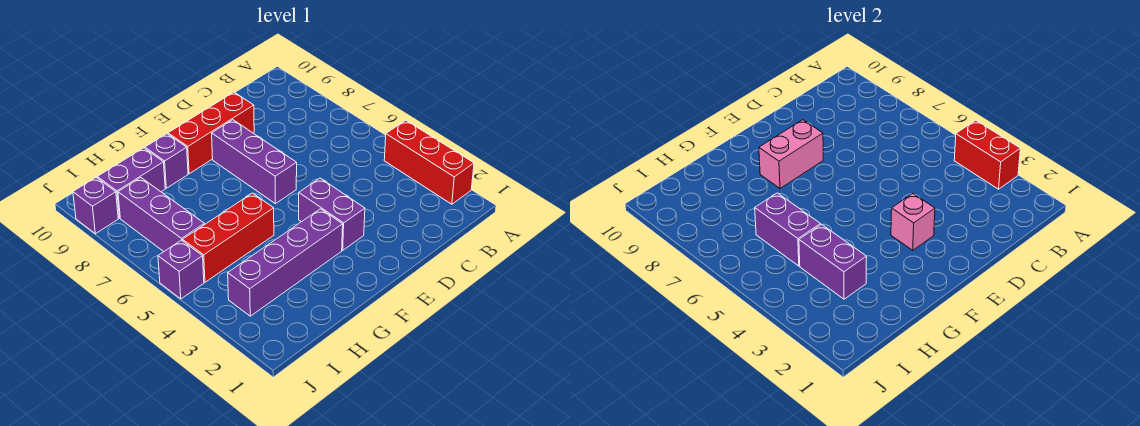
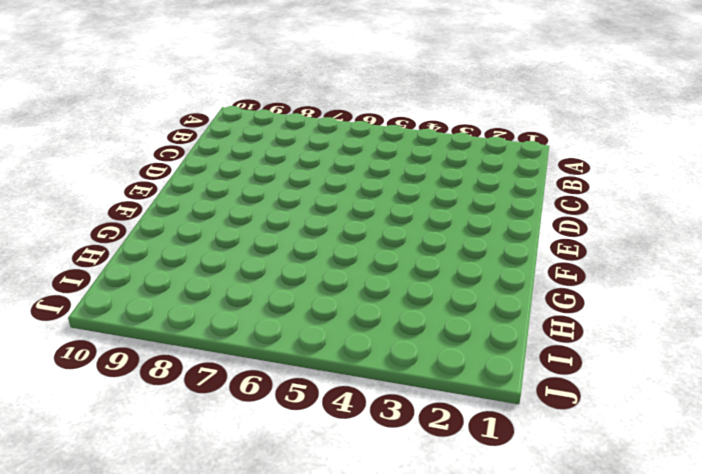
none -> red brick A2:A4 level 1
none -> red brick D9:F9 level 1
none -> purple brick E3:E4 level 1

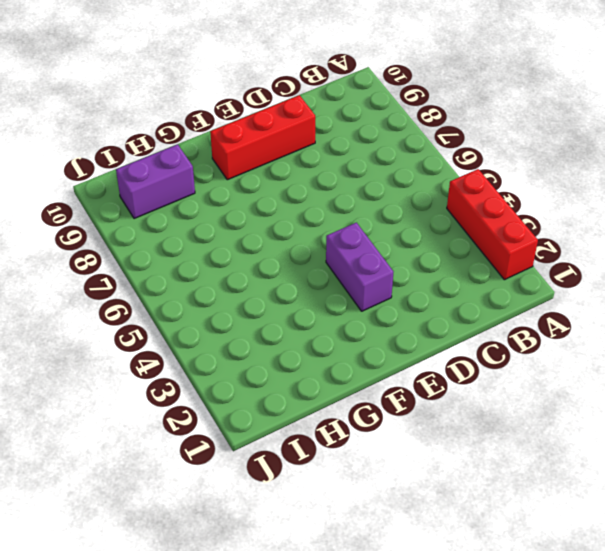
none -> purple brick E6:E8 level 1
none -> purple brick F3:I3 level 1
none -> red brick G5:I5 level 1

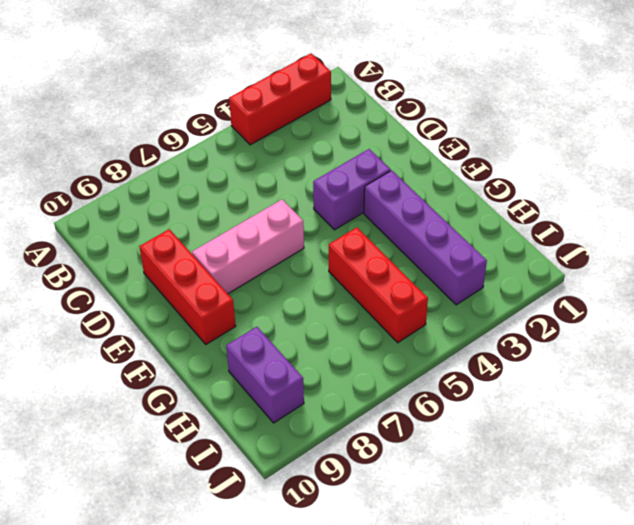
pink brick E6:E8 level 1 -> purple brick E6:E8 level 1
none -> purple brick G9 level 1
none -> purple brick I6:I8 level 1
none -> purple brick J5 level 1

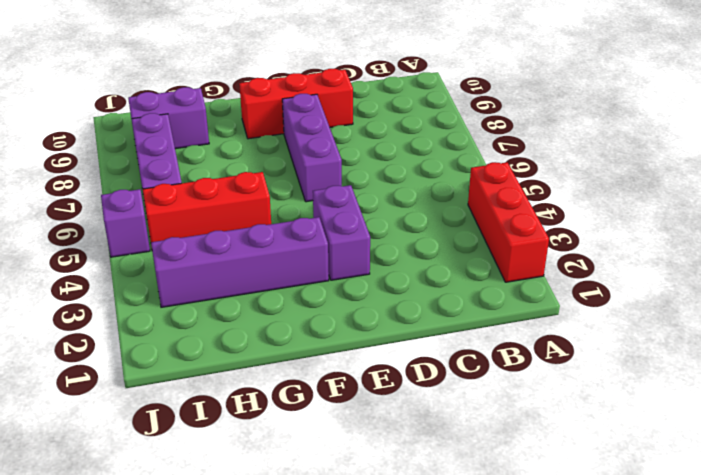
none -> purple brick G9 level 1
none -> purple brick J9 level 1
none -> red brick A3:A4 level 2

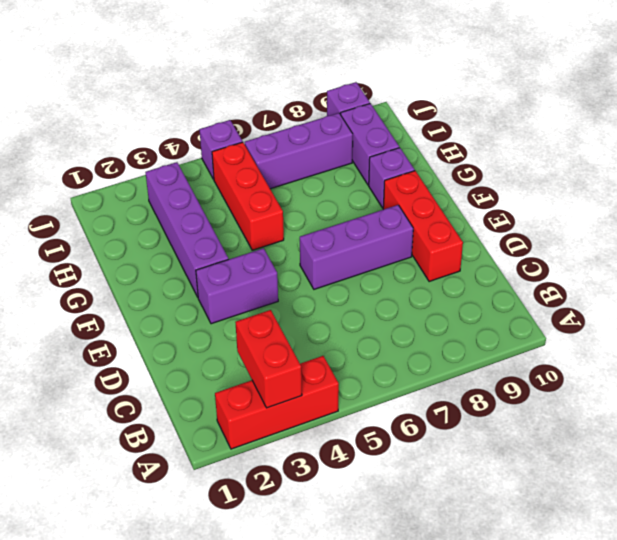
red brick A3:B3 level 2 -> red brick A3:A4 level 2
none -> pink brick E3 level 2
none -> pink brick E8:F8 level 2
none -> purple brick H3:H4 level 2

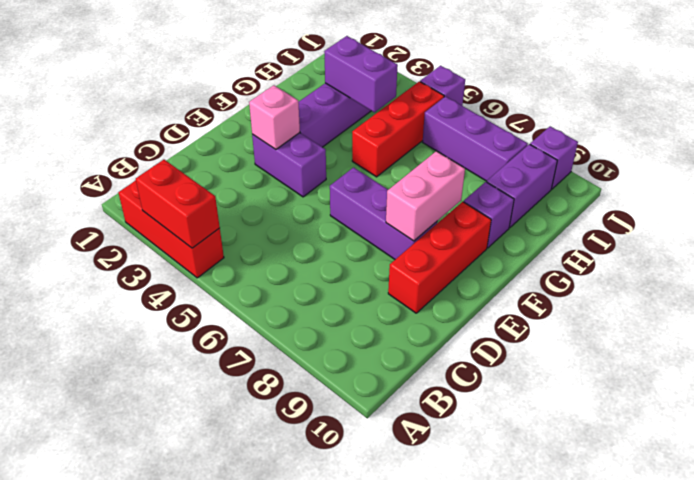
none -> purple brick H5:H6 level 2

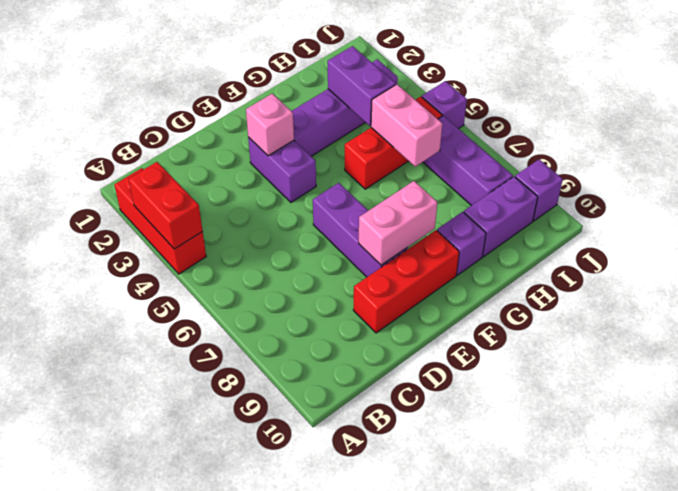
pink brick H5:H6 level 2 -> purple brick H5:H6 level 2

